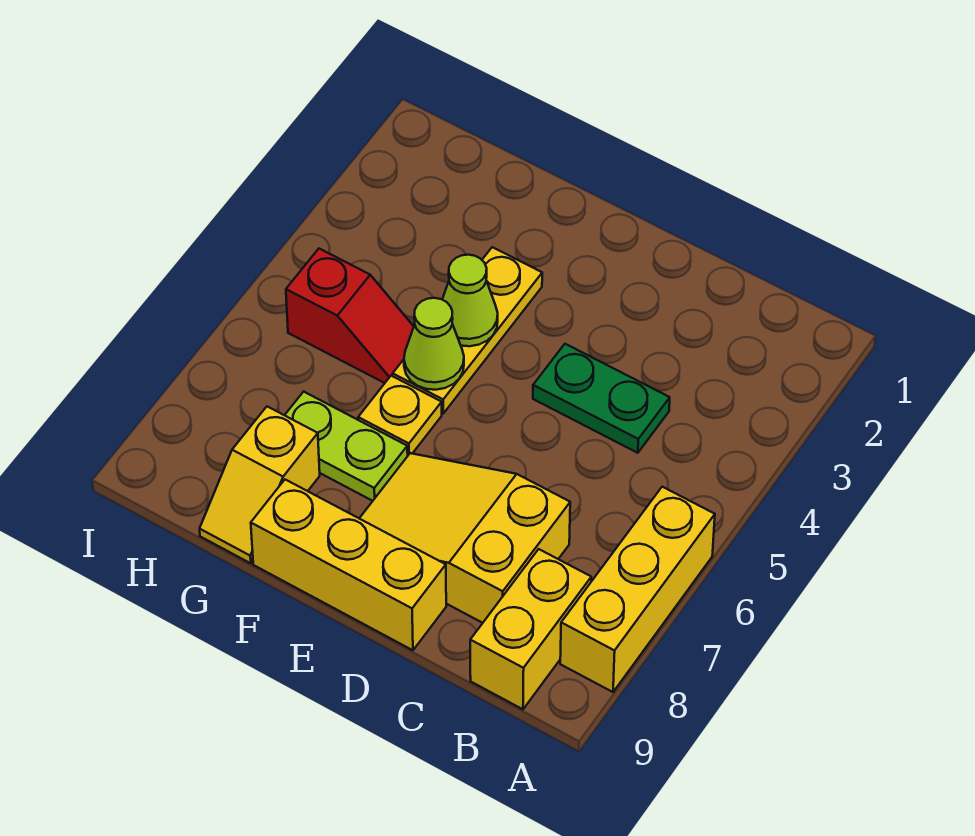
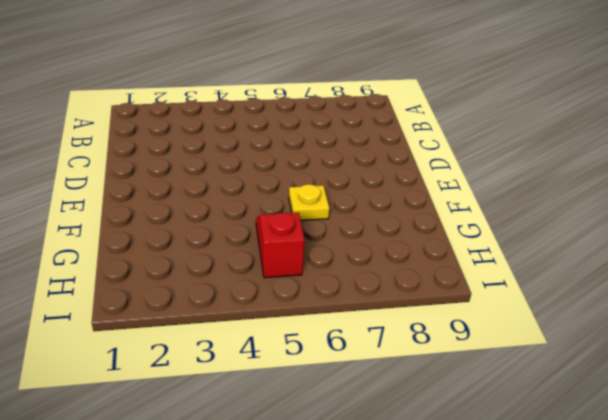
none -> yellow brick A6:A8 level 1
none -> yellow brick B8:B9 level 1
none -> green plate C4:D4 level 1

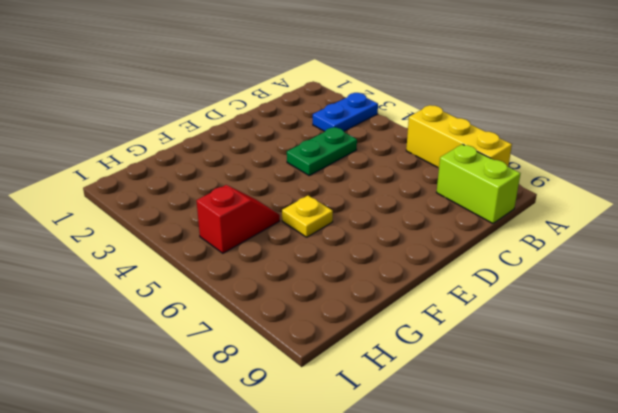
blue plate A3:B3 level 1 -> none
lime brick B8:B9 level 1 -> yellow brick B8:B9 level 1
none -> yellow slope C7:E8 level 1 top C
none -> yellow brick D9:F9 level 1
none -> yellow plate F3:F5 level 1

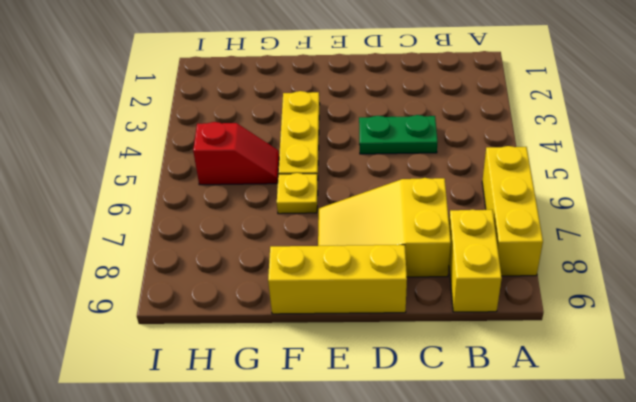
none -> lime plate F7:G7 level 1
none -> yellow slope G8:G9 level 1 top 8
none -> lime cone F4 level 2

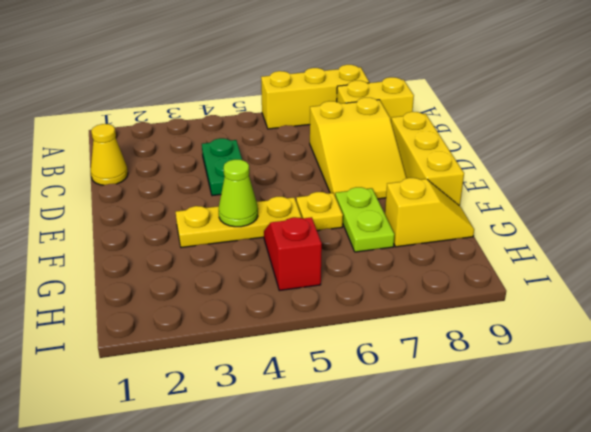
yellow cone C1 level 1 -> none
none -> lime cone F5 level 2

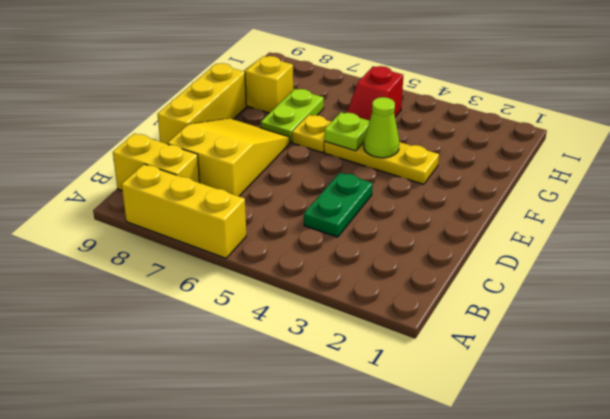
lime plate F5 level 2 -> lime cone F5 level 2

